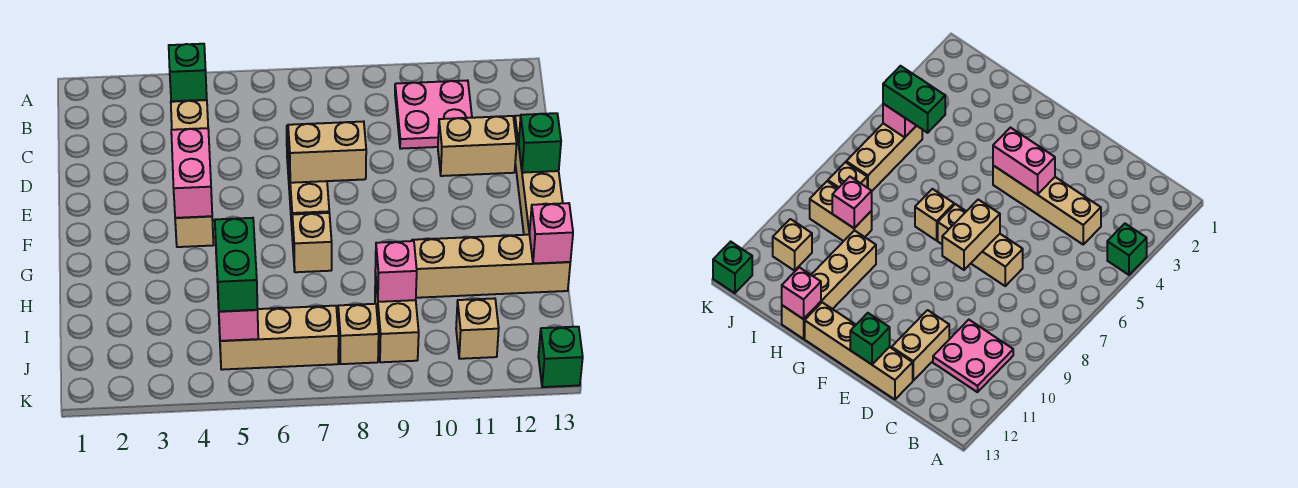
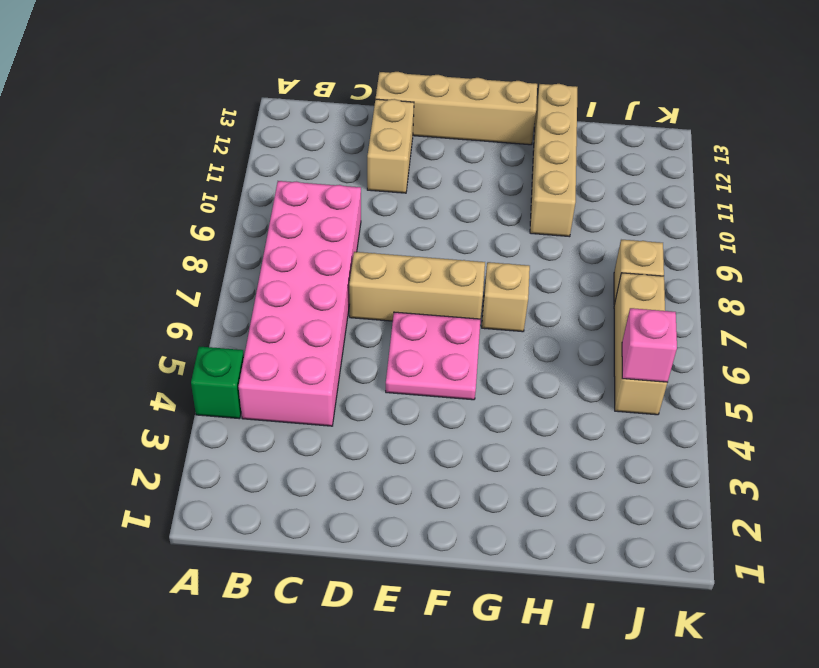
pink brick B4:C9 level 1 -> tan brick C4:F4 level 1
pink plate E5:F6 level 1 -> pink plate B10:C11 level 1
none -> tan brick I9:J9 level 1
none -> tan brick J11 level 1
none -> green brick K13 level 1

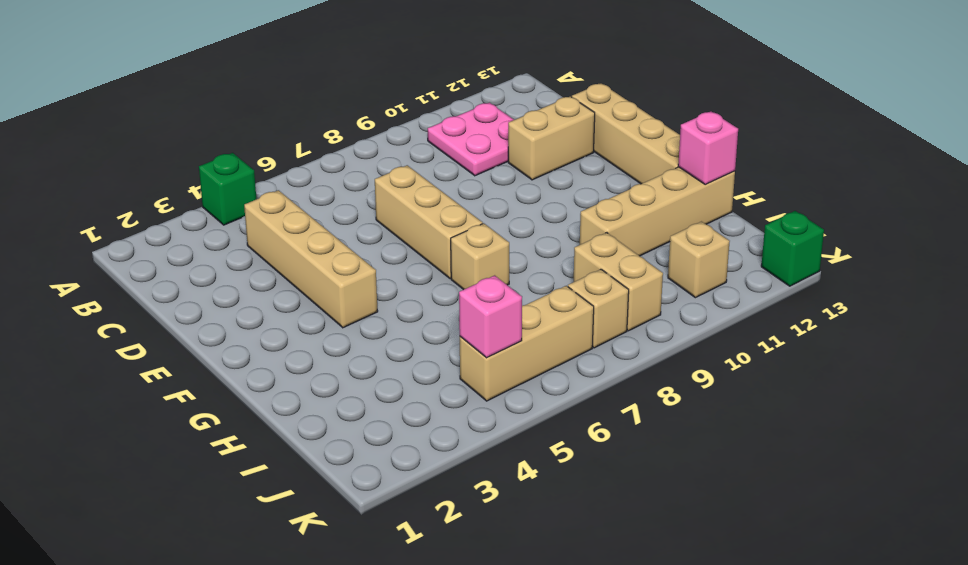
none -> pink brick E4:F4 level 2
none -> tan brick E7:E8 level 2
none -> green brick E13 level 2

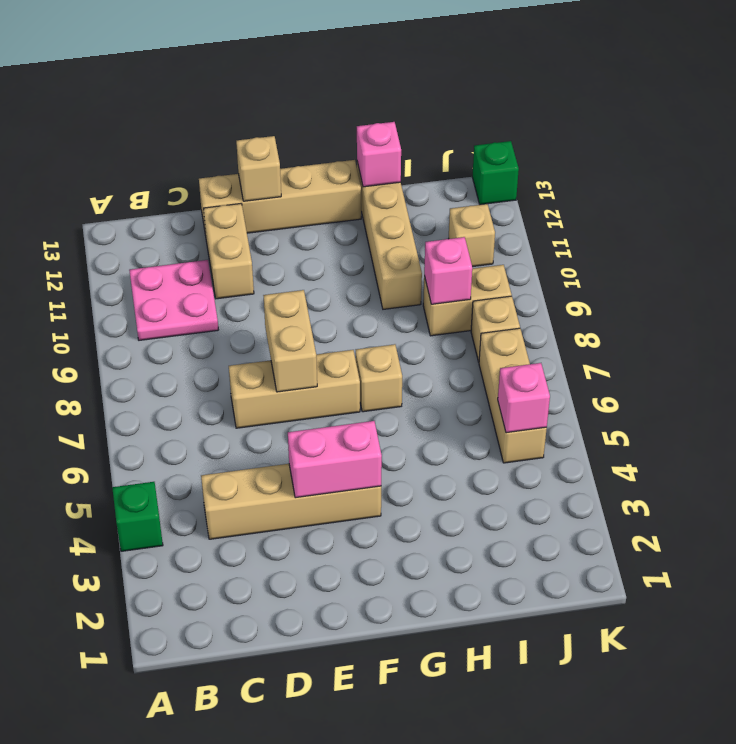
tan brick E13 level 2 -> green brick E13 level 2
none -> green brick I5:J5 level 3

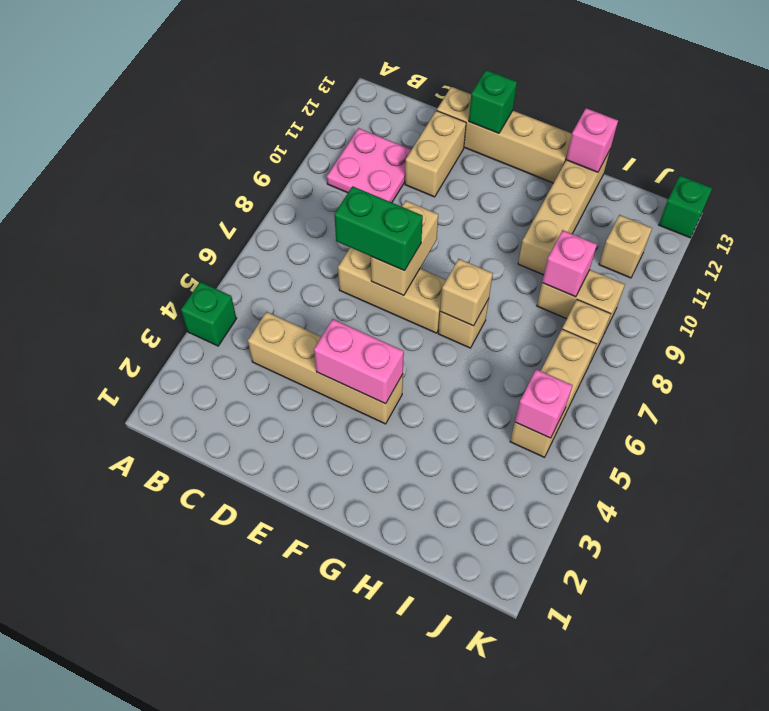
green brick D7:E7 level 3 -> green brick I5:J5 level 3
tan brick G7 level 2 -> none

